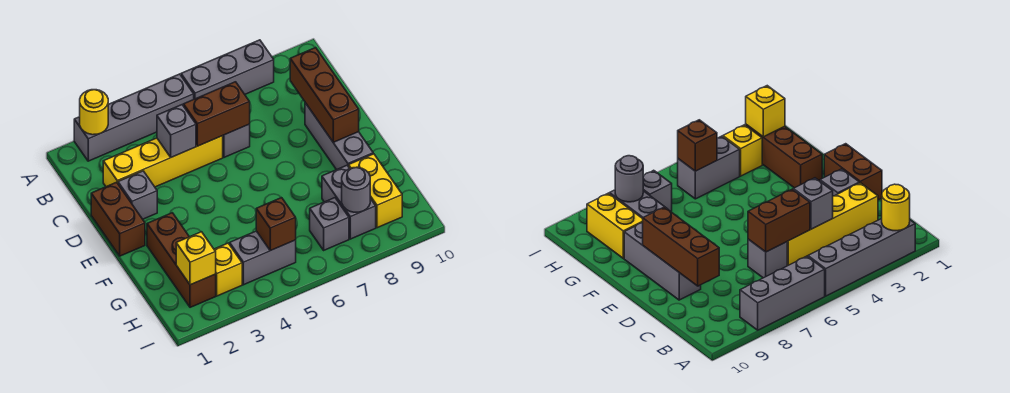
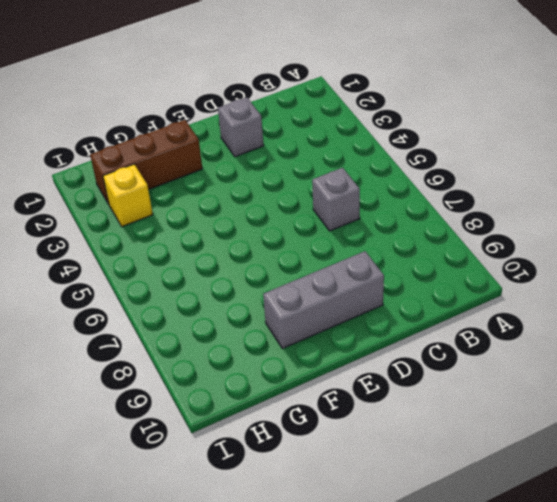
none -> grey brick A2:A5 level 1
none -> grey brick A6:A8 level 1
none -> yellow brick C2:C5 level 1

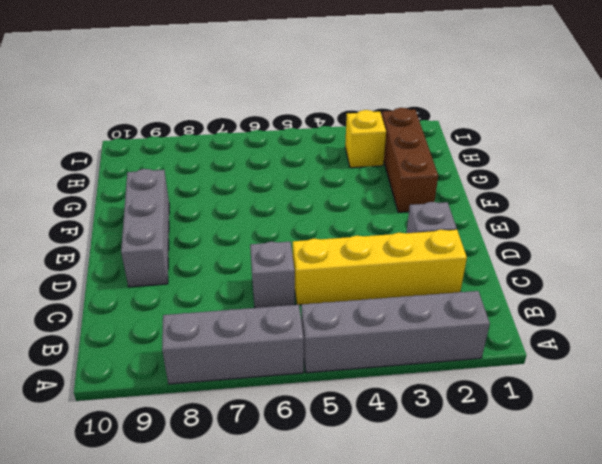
none -> brown brick D1:E1 level 1
none -> grey brick G8:H8 level 1
none -> yellow brick G9:H9 level 1

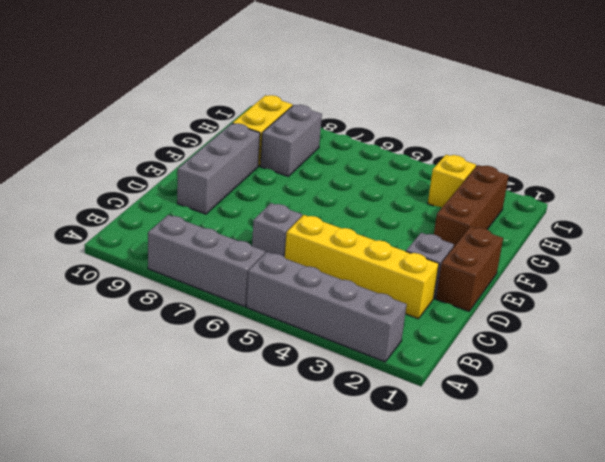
none -> grey brick H4:H5 level 1
none -> grey brick H7 level 1
none -> yellow round brick A2 level 2

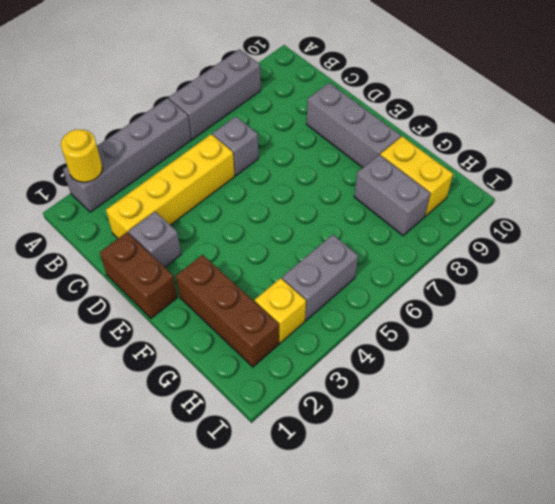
none -> grey brick H7 level 1
none -> grey brick C4 level 2
none -> brown brick C5:C6 level 2

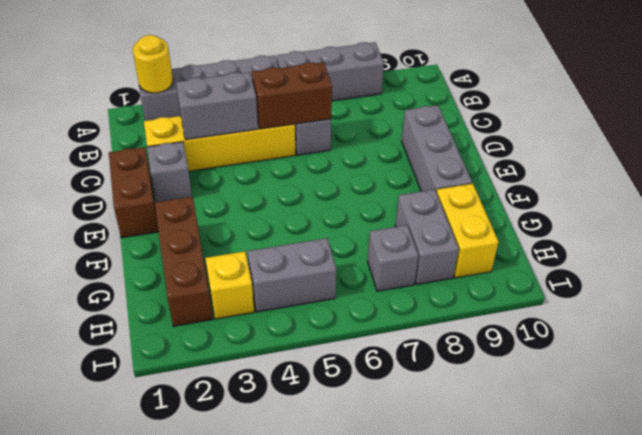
grey brick C3:C4 level 2 -> grey brick C4 level 2
none -> brown brick C9:E9 level 2
none -> yellow brick H2 level 2
none -> brown brick H5 level 2

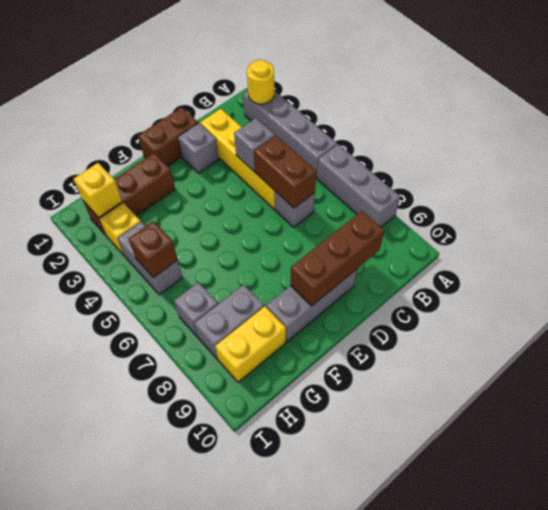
none -> grey round brick H8 level 2

